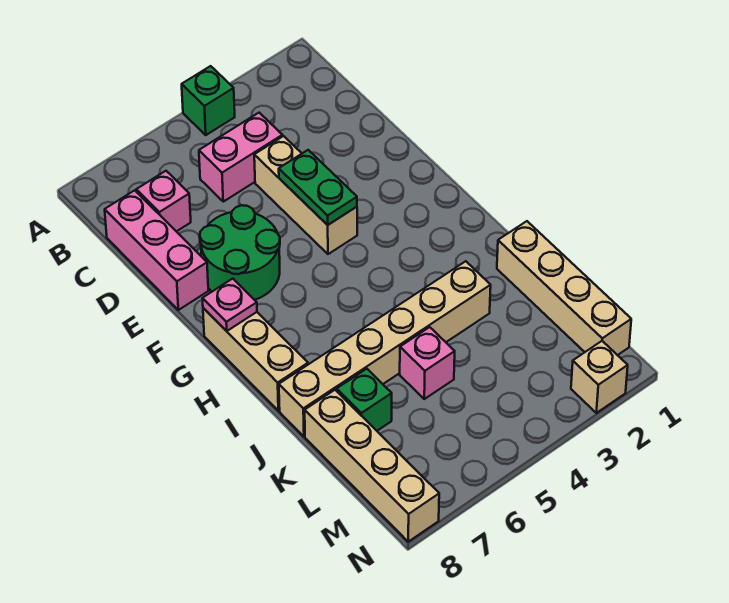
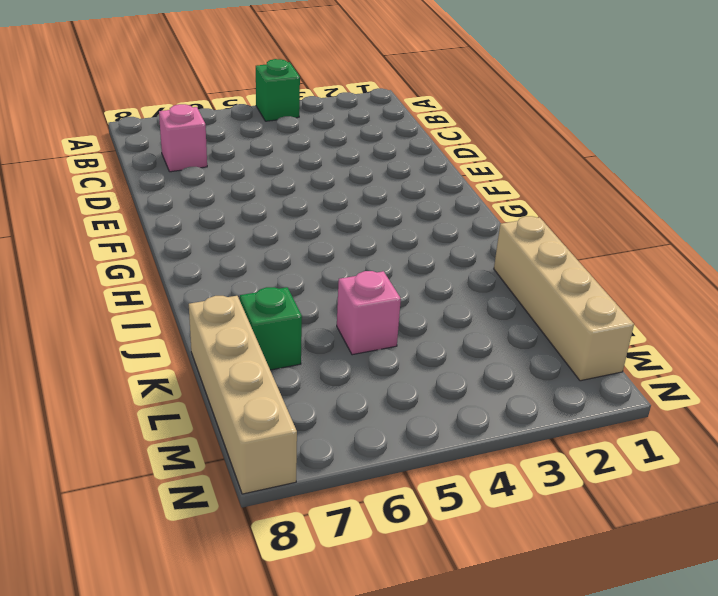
none -> pink brick C4:C5 level 1
none -> pink brick C8:E8 level 1
none -> tan brick D4:F4 level 1

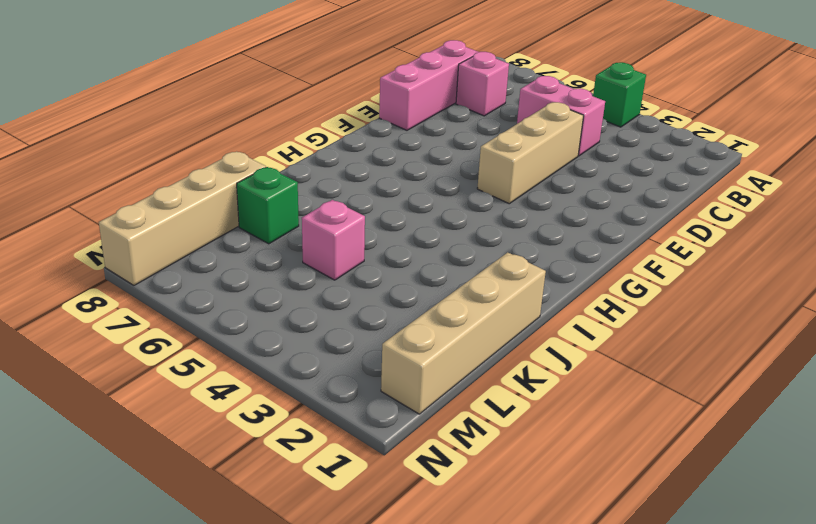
none -> green round brick E6:F7 level 1
none -> tan brick G8:I8 level 1
none -> tan brick J3:J8 level 1

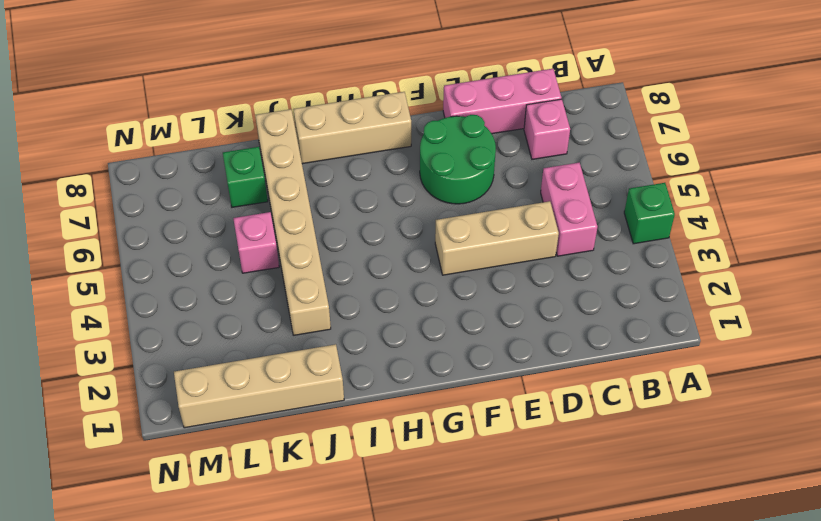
none -> tan brick K8:N8 level 1
none -> tan brick N2 level 1
none -> green plate E4:F4 level 2

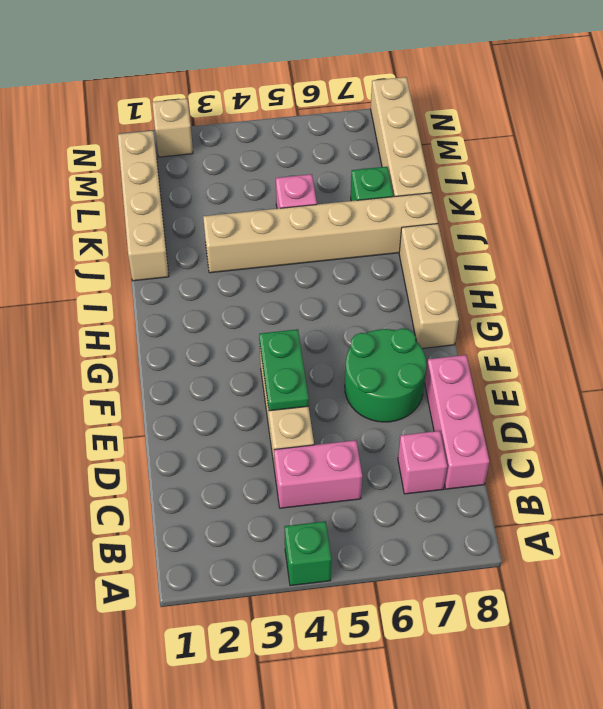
none -> pink plate G8 level 2

